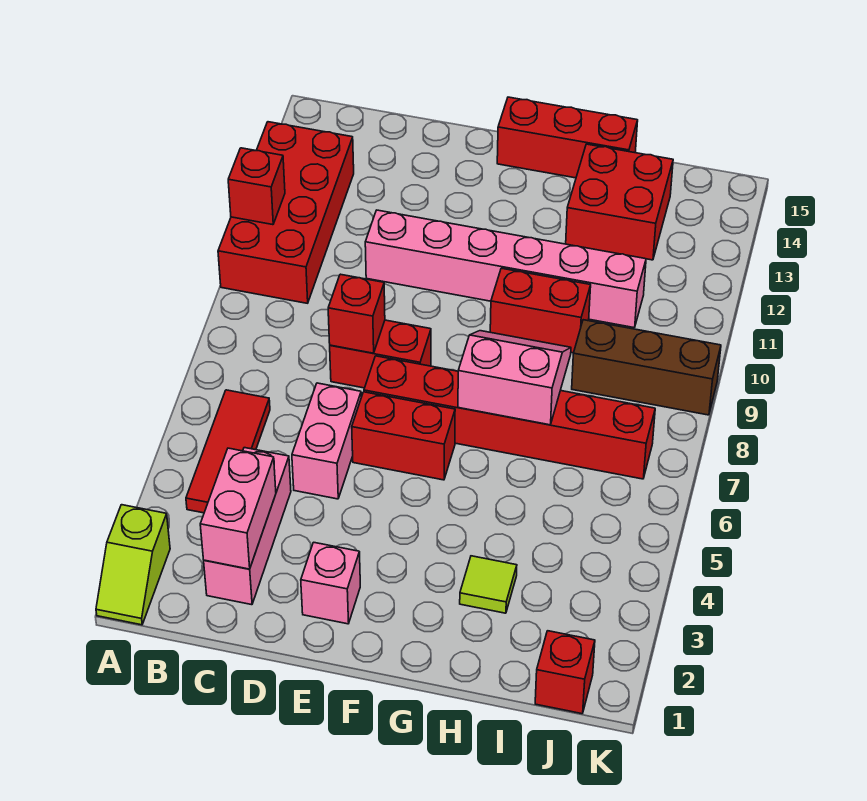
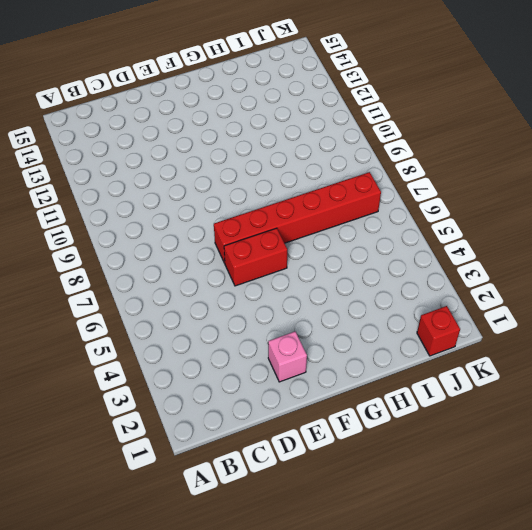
none -> lime slope A1:A2 level 1 top 2
none -> red brick A10:B13 level 1
none -> red tile B4:B6 level 1

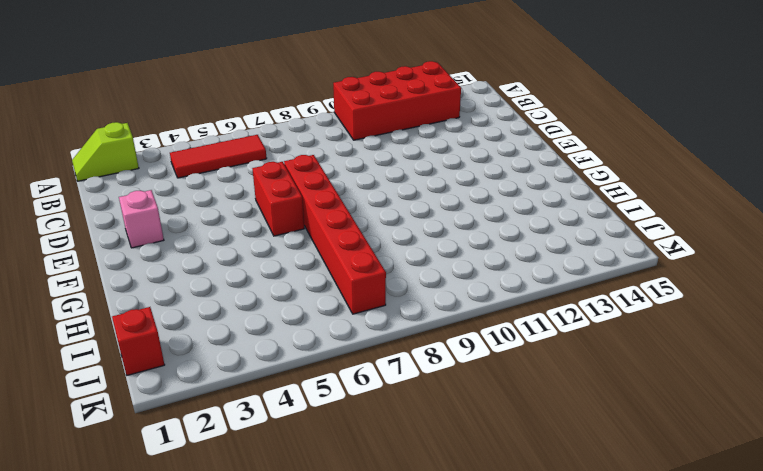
none -> pink brick C2:C4 level 1
none -> pink brick D5:D6 level 1
none -> red brick D8:E8 level 1

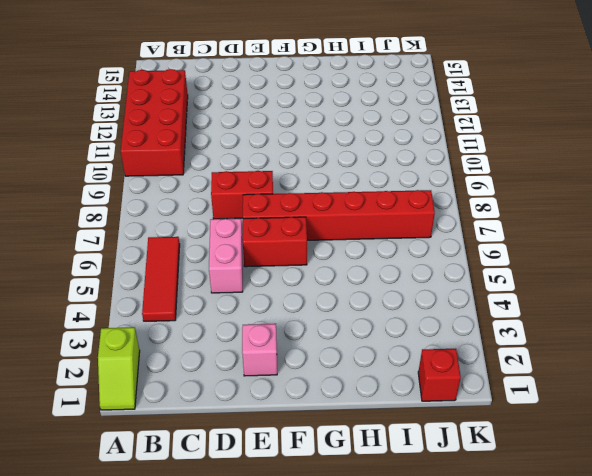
none -> pink brick C2:C4 level 1
none -> pink brick D11:I11 level 1
none -> red brick F15:H15 level 1

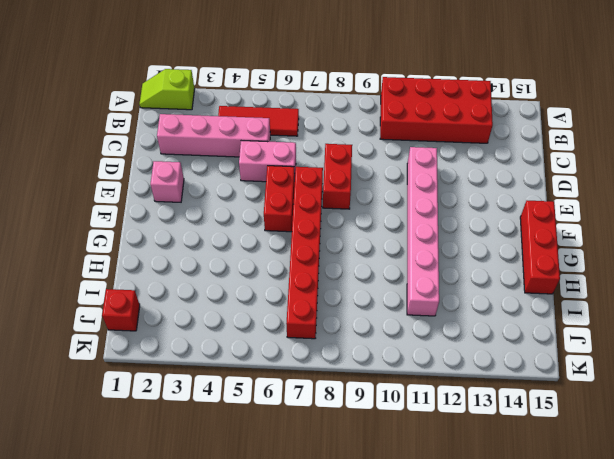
pink brick C2:C5 level 1 -> pink brick C2:C4 level 1
none -> red brick G10:H10 level 1
none -> lime tile H3 level 1
none -> red brick H13:I14 level 1

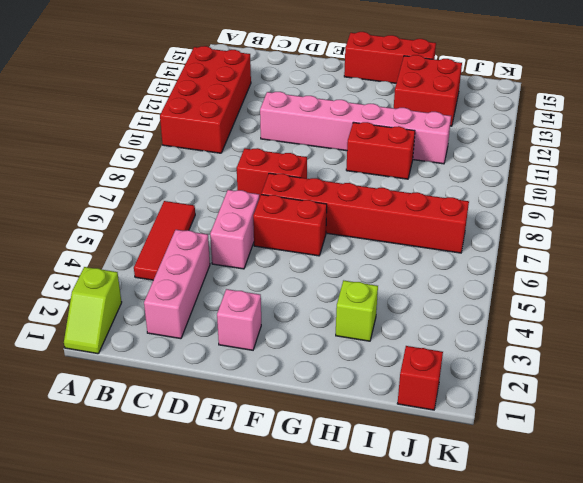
lime brick H3 level 1 -> lime tile H3 level 1
none -> brown brick I9:K9 level 1
none -> red brick A11 level 2
none -> pink brick C2:C3 level 2

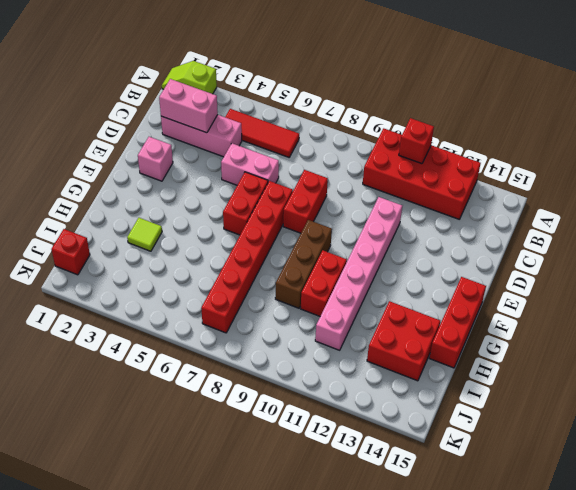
brown brick F9:H9 level 1 -> brown brick I9:K9 level 1
none -> red brick D8 level 2
none -> pink slope G7:H8 level 2 top 7

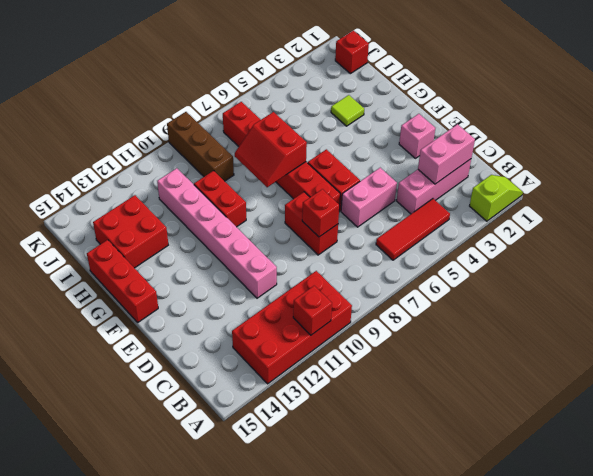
red slope G7:H8 level 2 top 7 -> pink slope G7:H8 level 2 top 7

